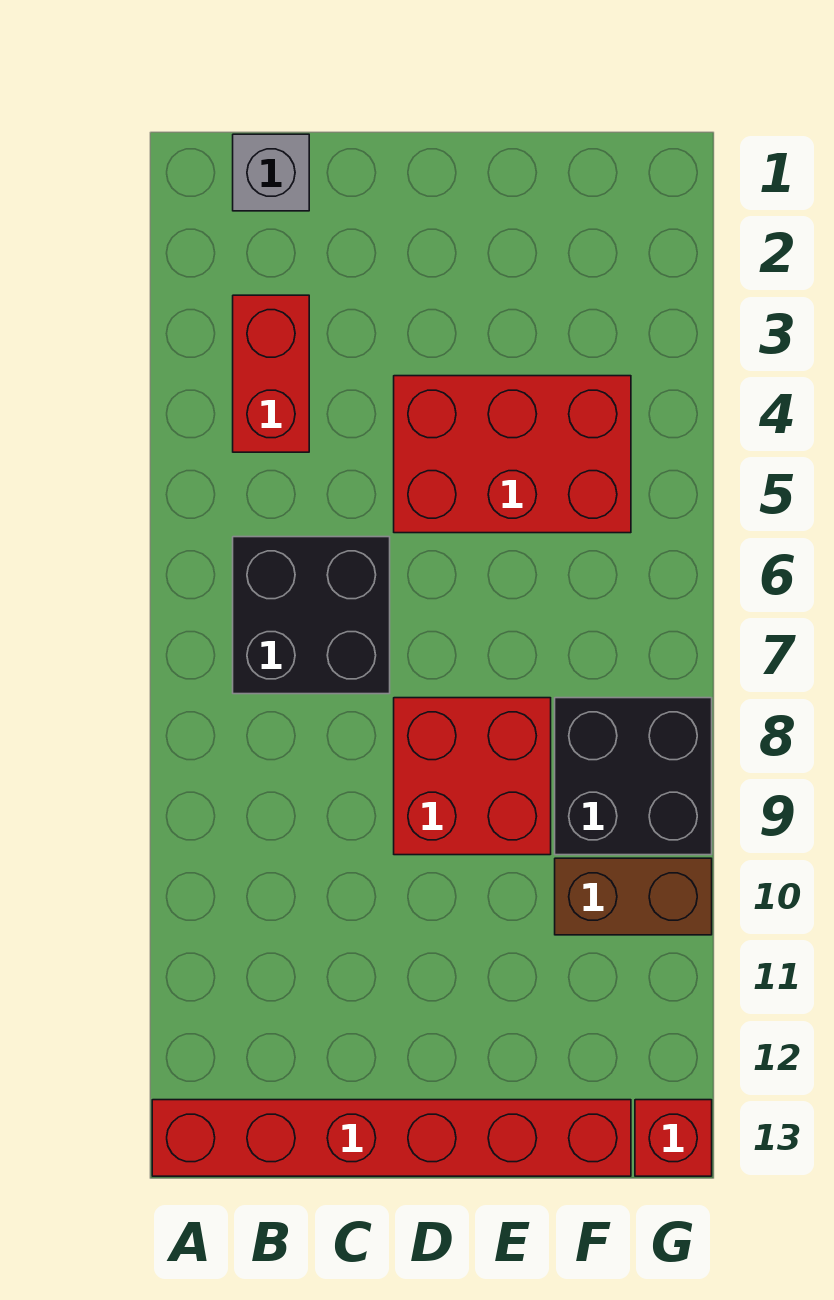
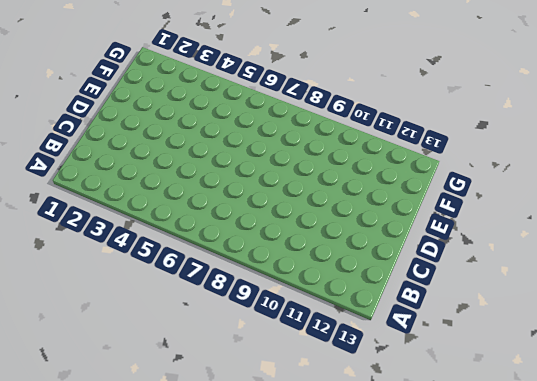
none -> red brick A13:F13 level 1
none -> grey brick B1 level 1

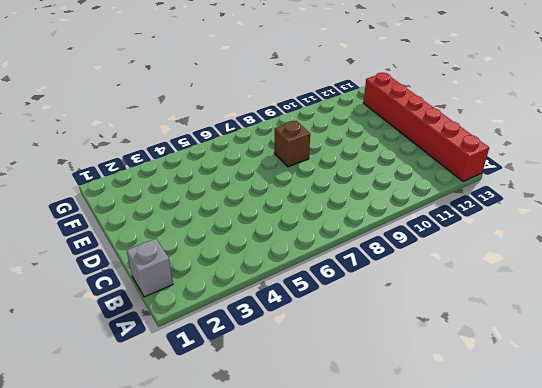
brown brick E8 level 1 -> red brick D8:E9 level 1
none -> red brick B3:B4 level 1
none -> black brick B6:C7 level 1

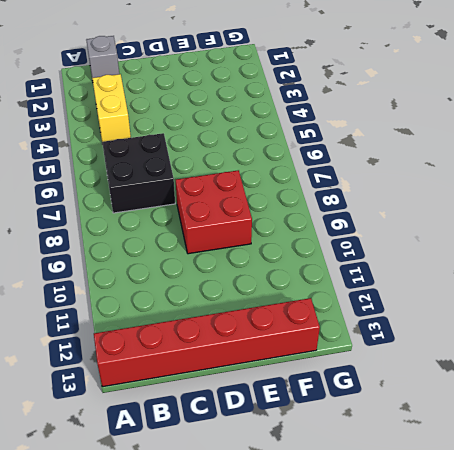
yellow brick B3:B4 level 1 -> red brick B3:B4 level 1
none -> red brick D4:F5 level 1
none -> black brick F8:G9 level 1

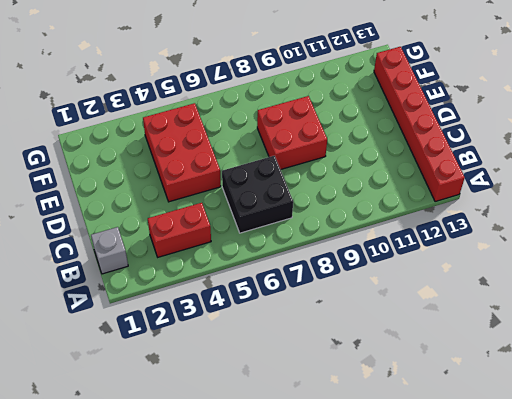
none -> black brick F8:G9 level 1
none -> brown brick F10:G10 level 1

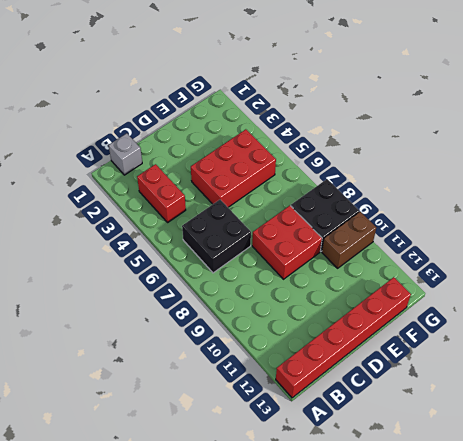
none -> red brick G13 level 1

